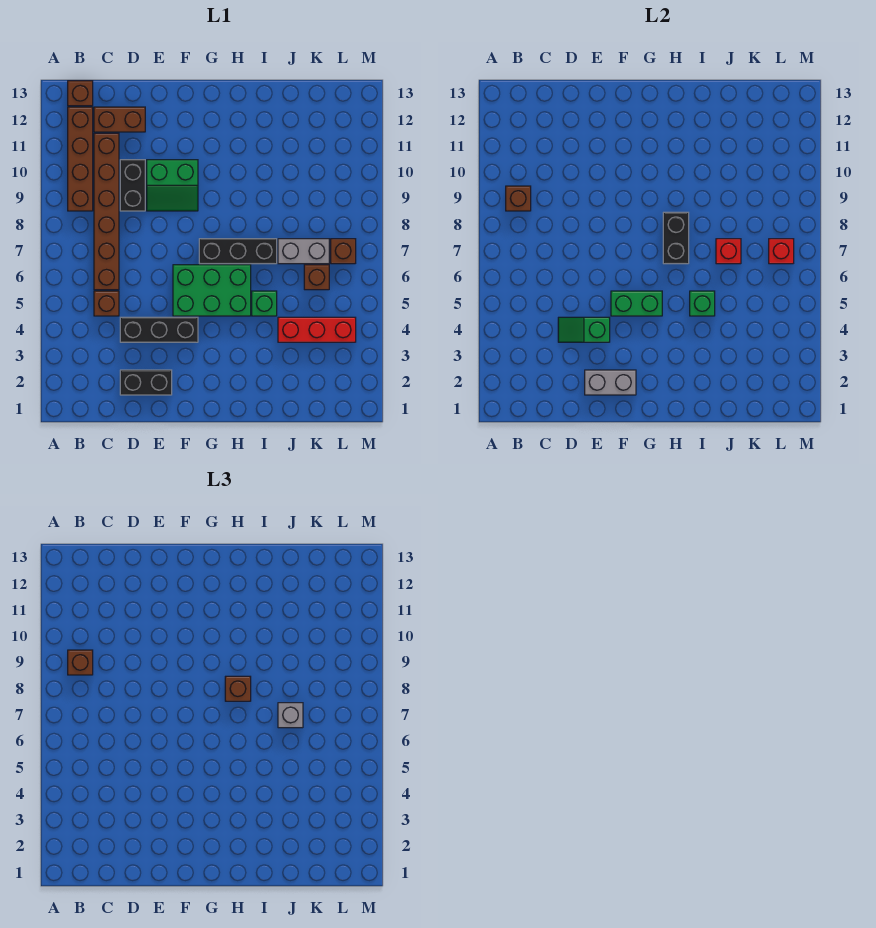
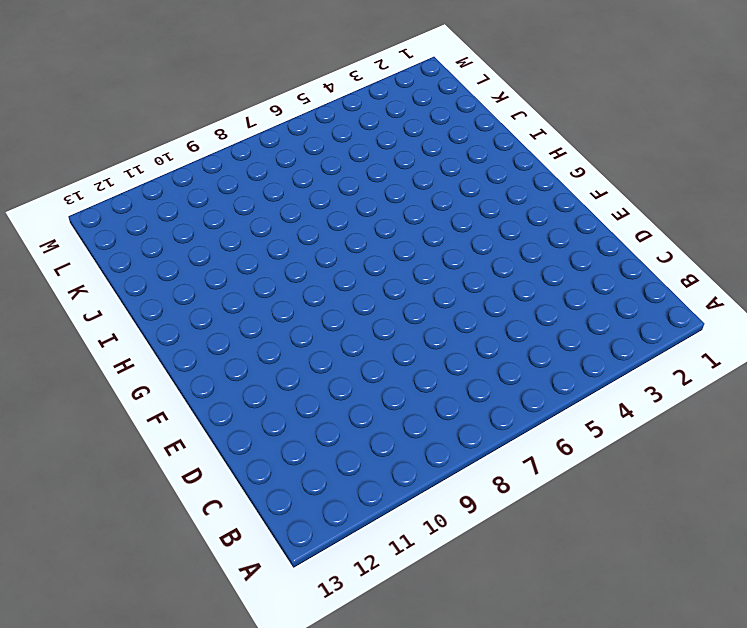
none -> brown brick B9:B12 level 1
none -> brown brick B13 level 1
none -> brown brick C5 level 1

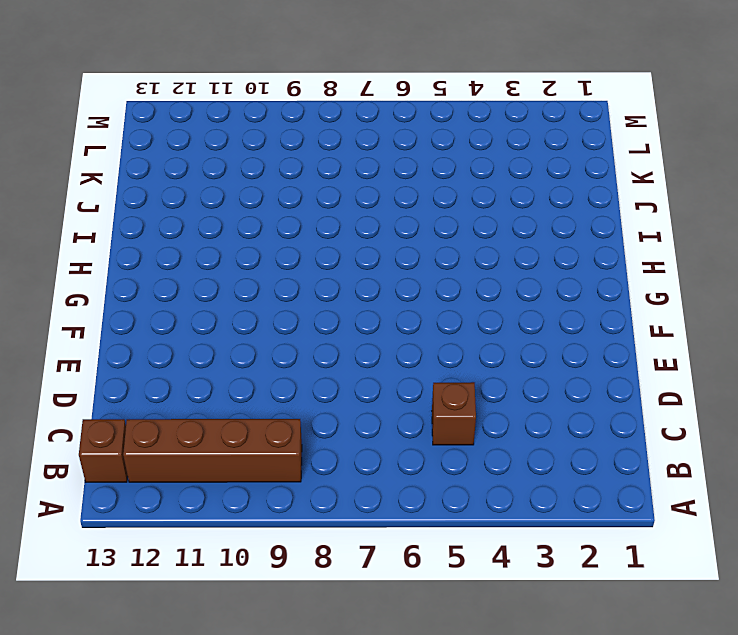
none -> brown brick C6:C11 level 1
none -> brown brick C12:D12 level 1
none -> black brick D2:E2 level 1

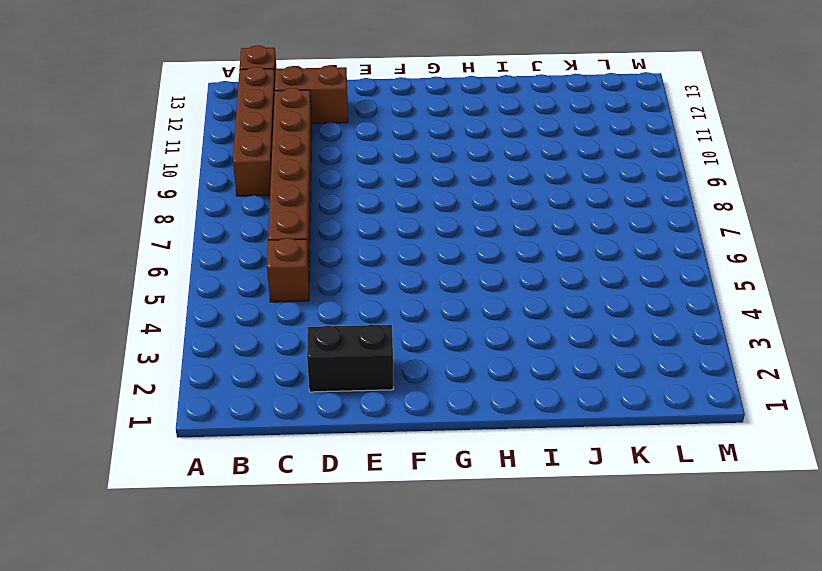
none -> black brick D4:F4 level 1
none -> black brick D9:D10 level 1
none -> green slope E9:F10 level 1 top 10

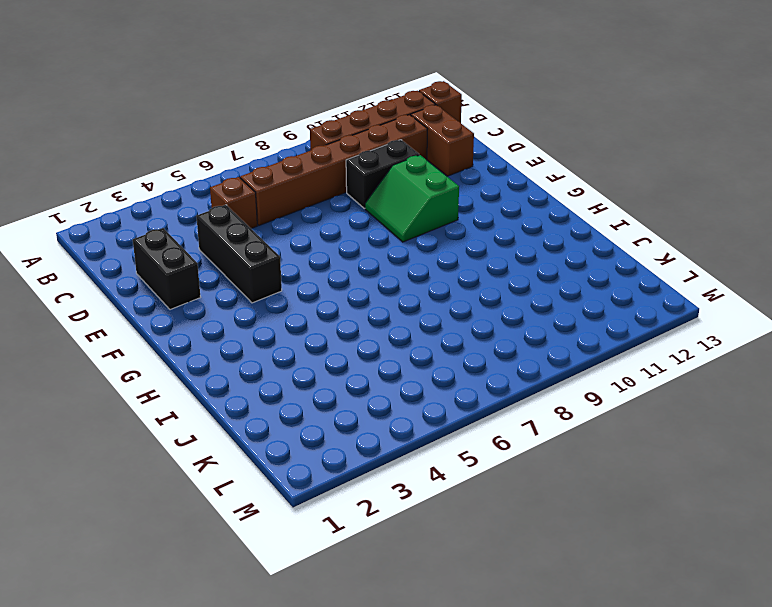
none -> green brick F5:H6 level 1
none -> black brick G7:I7 level 1
none -> green brick I5 level 1

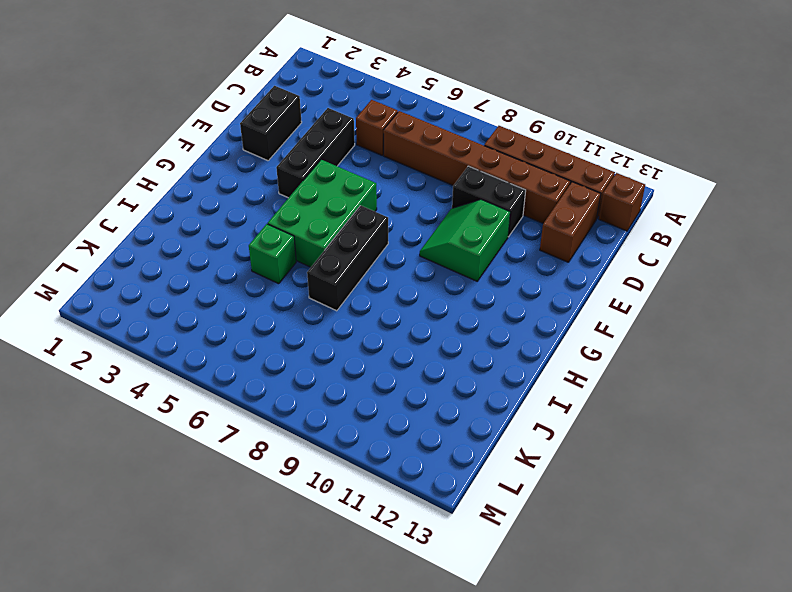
none -> red brick J4:L4 level 1
none -> grey brick J7:K7 level 1
none -> brown brick K6 level 1

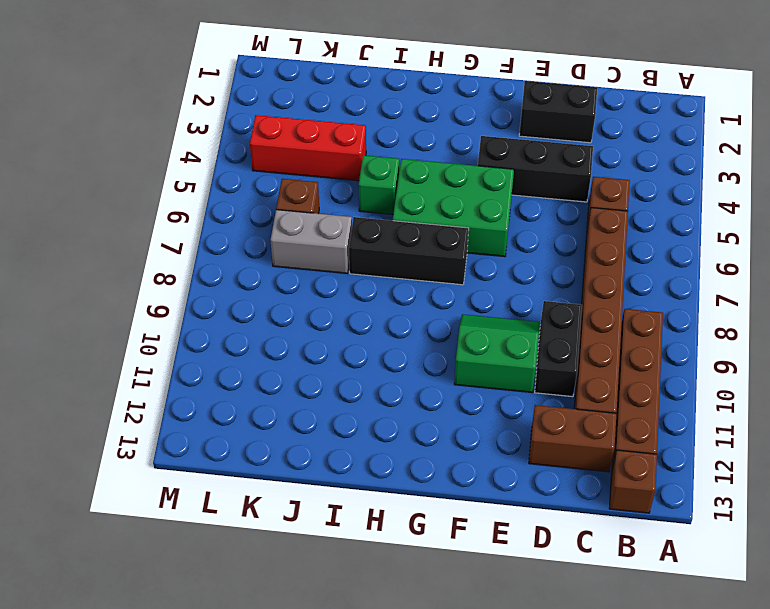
none -> brown brick L7 level 1
none -> brown brick B9 level 2
none -> green slope D4:E4 level 2 top E

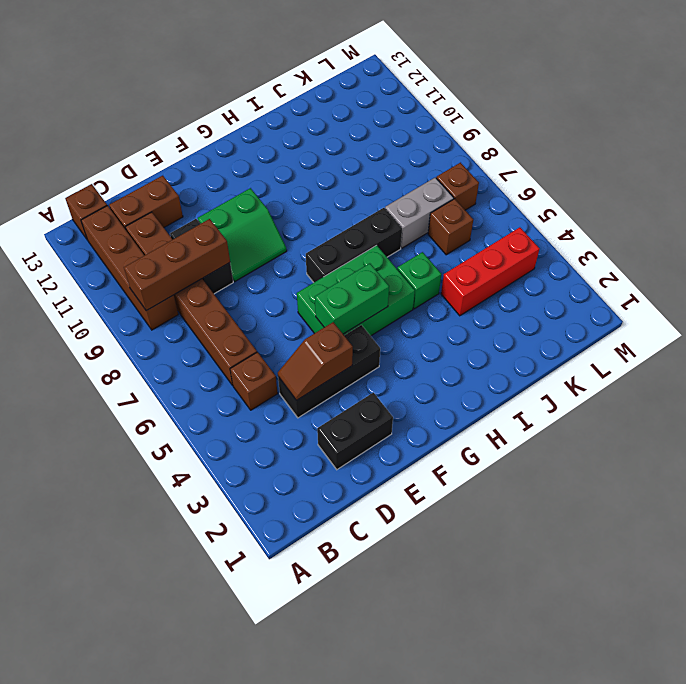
brown brick B9:D9 level 2 -> brown brick B9 level 2
brown slope D4:E4 level 2 top E -> green slope D4:E4 level 2 top E
none -> grey brick E2:F2 level 2
none -> black brick H7:H8 level 2
none -> green brick I5 level 2

